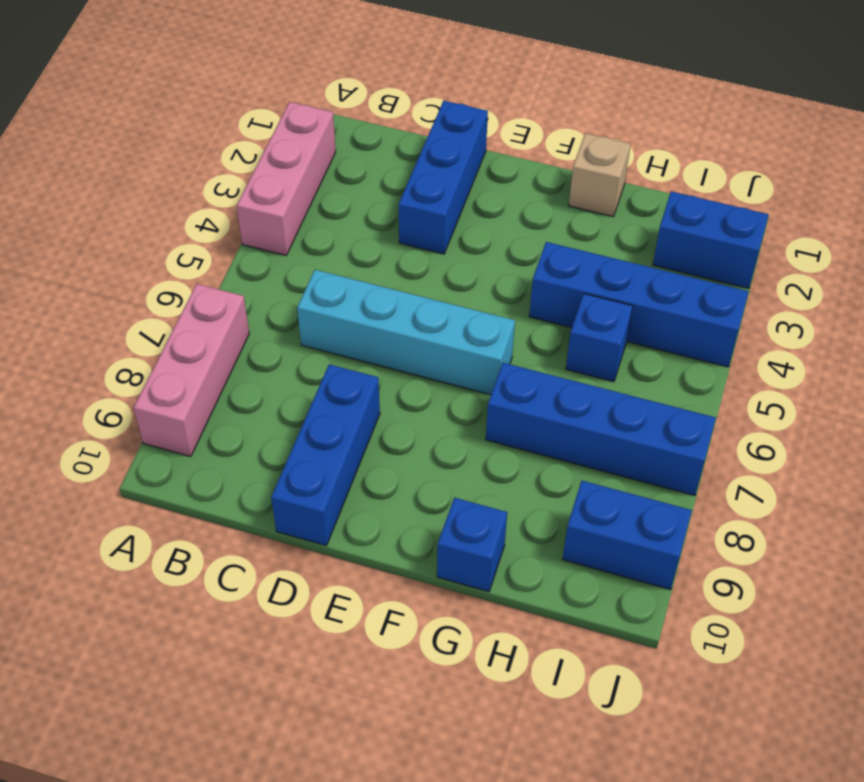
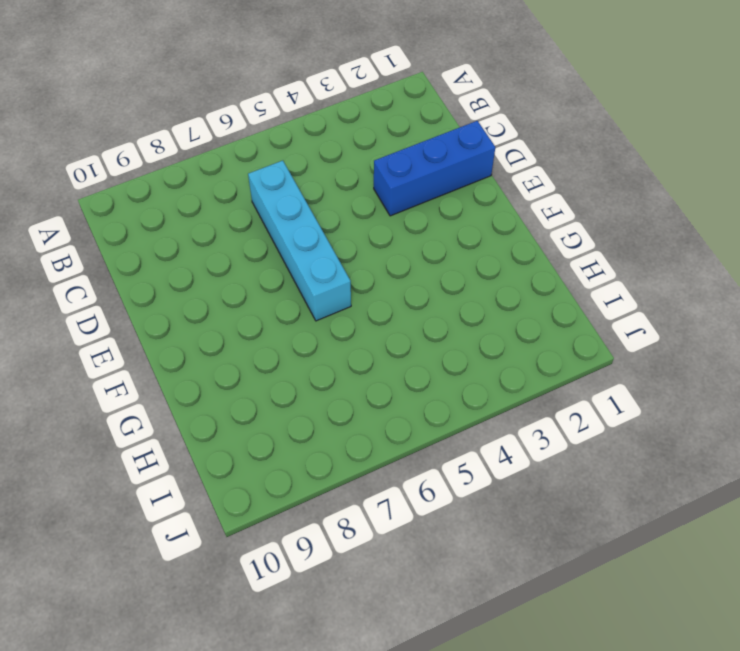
none -> pink brick A2:A4 level 1
none -> pink brick A7:A9 level 1
none -> blue brick D8:D10 level 1

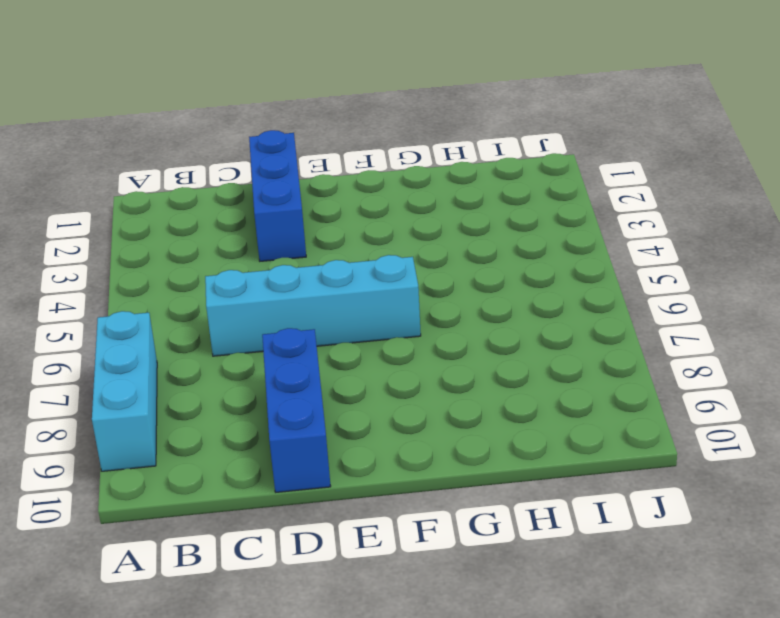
cyan brick A7:A9 level 1 -> pink brick A7:A9 level 1
none -> pink brick A2:A4 level 1
none -> tan brick G1 level 1
none -> blue brick G4:J4 level 1

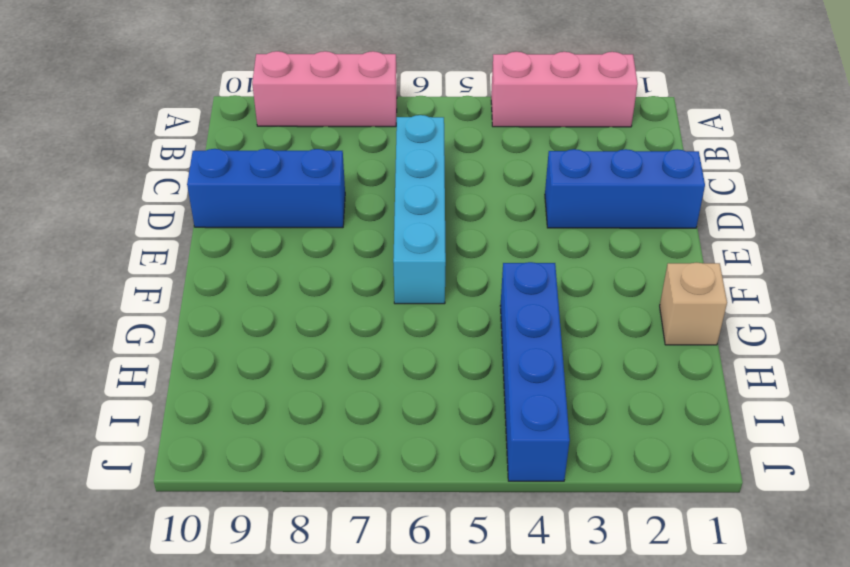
none -> blue brick G7:J7 level 1
none -> blue brick G10 level 1
none -> blue brick H5 level 1

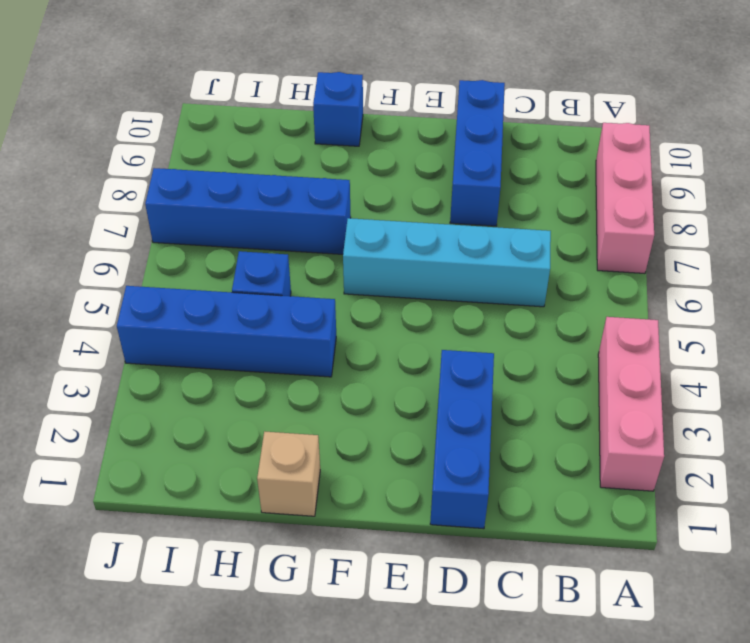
none -> blue brick I2:J2 level 1
none -> blue brick I9:J9 level 1

